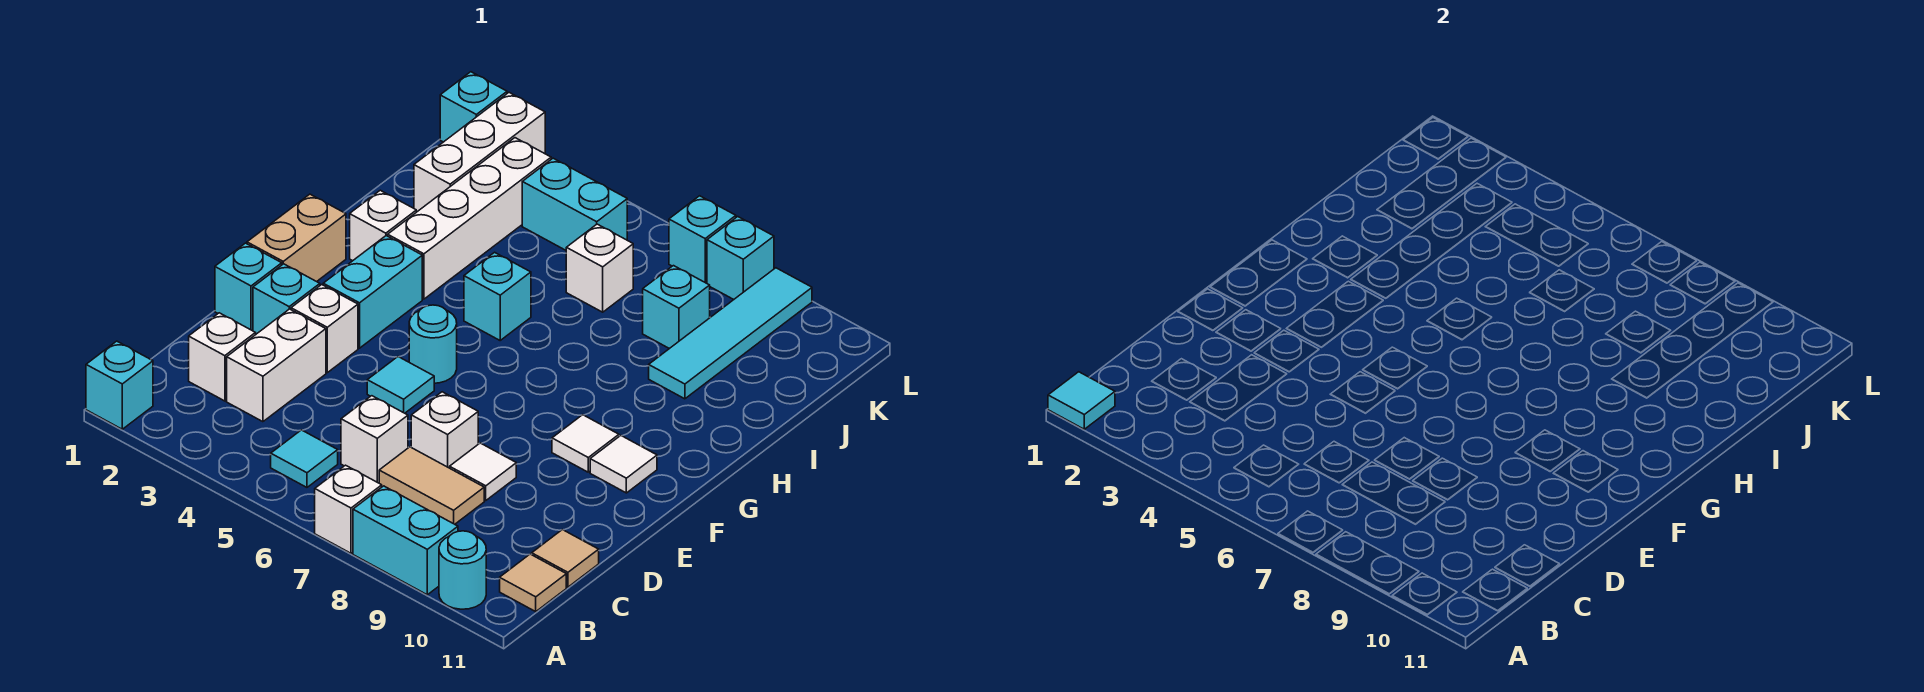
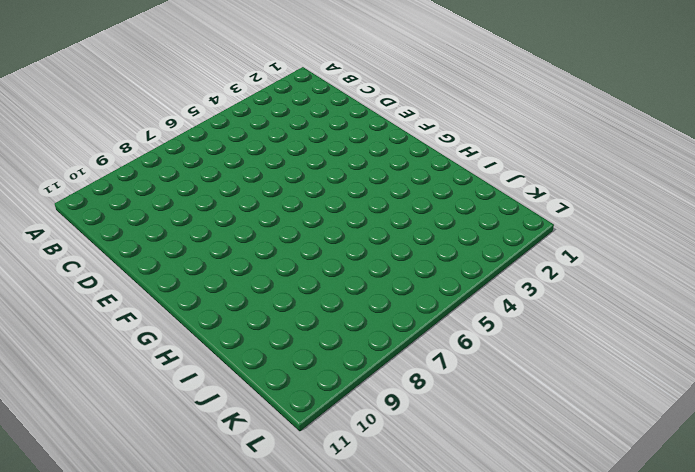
none -> cyan brick A1 level 1
none -> white brick A7 level 1
none -> cyan brick A8:A9 level 1
none -> cyan round brick A10 level 1

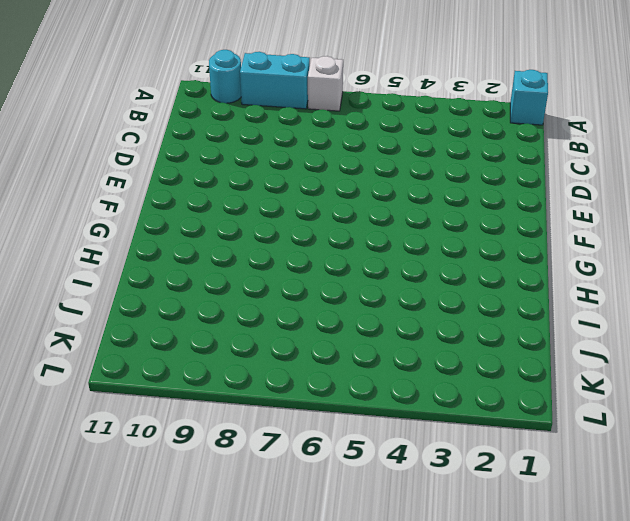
none -> cyan tile B5 level 1
none -> tan tile B11 level 1
none -> white brick C2 level 1
none -> white brick C3:D3 level 1

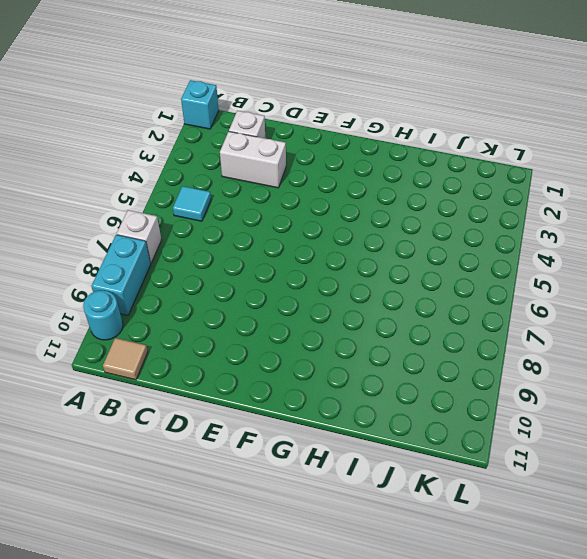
none -> white brick C6 level 1
none -> tan tile C7:C8 level 1
none -> tan tile C11 level 1
none -> white brick D7 level 1

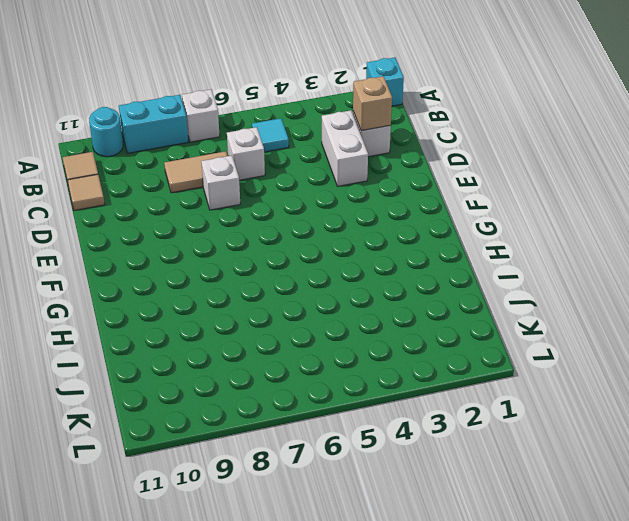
tan brick C2 level 2 -> none
none -> white tile D8 level 1
none -> cyan brick E1 level 1
none -> cyan brick E2 level 1
none -> white brick E3 level 1

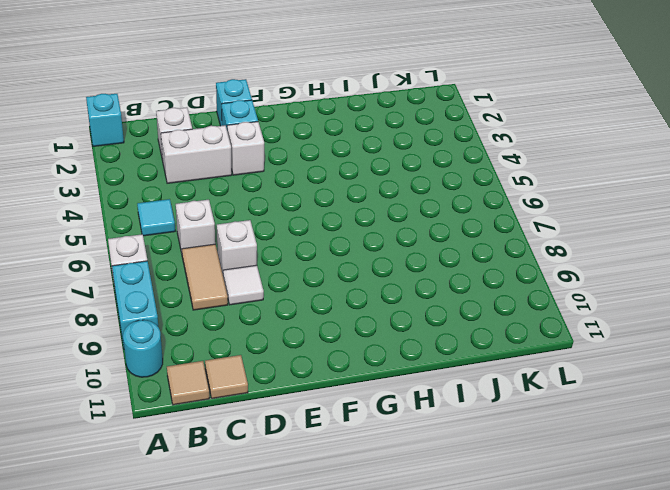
none -> cyan tile E5 level 1
none -> tan brick F1:G1 level 1
none -> cyan brick F3:G3 level 1
none -> cyan round brick F5 level 1

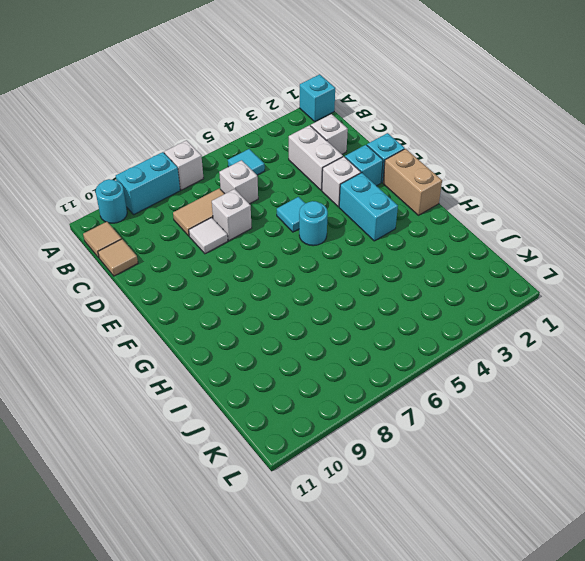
none -> white tile F9 level 1
none -> white tile F10 level 1
none -> white brick H2 level 1
none -> white brick H3:K3 level 1

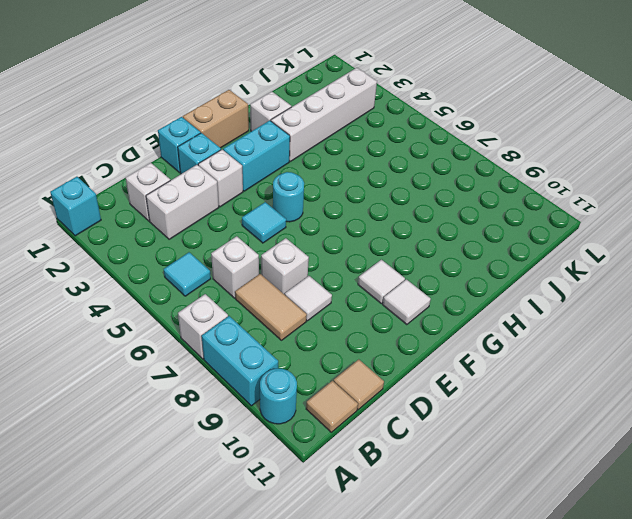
none -> cyan brick H5 level 1
none -> cyan tile I9:L9 level 1
none -> white brick J2:L2 level 1
none -> white brick J6 level 1

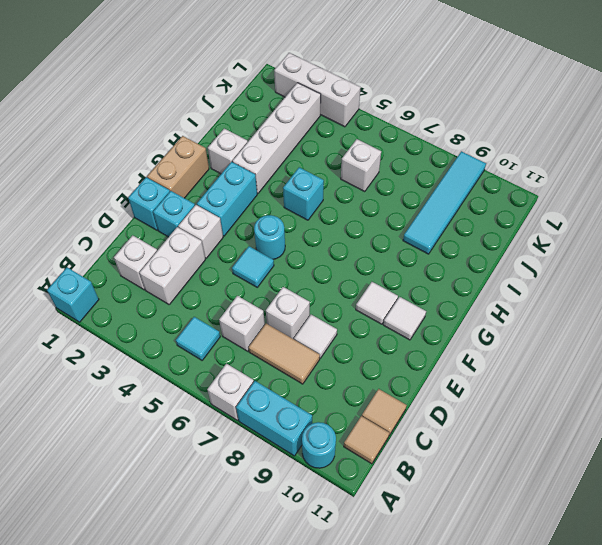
white brick L2:L4 level 1 -> white brick J2:L2 level 1
none -> cyan brick J8 level 1
none -> cyan brick K4:K5 level 1
none -> cyan brick L1 level 1
none -> cyan brick L7 level 1

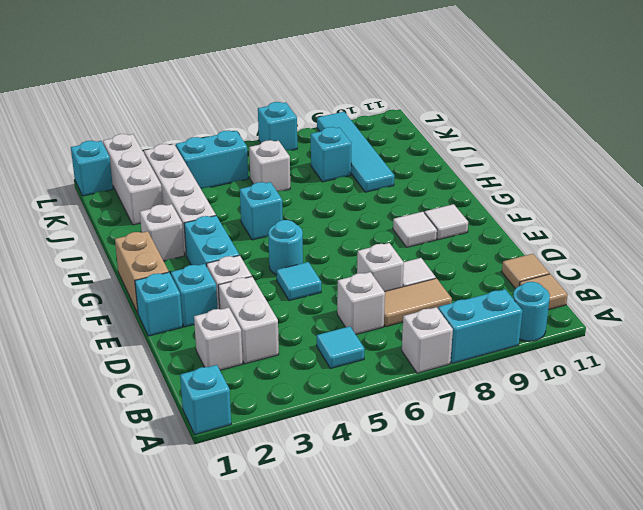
none -> cyan brick L8 level 1
none -> cyan tile A1 level 2

